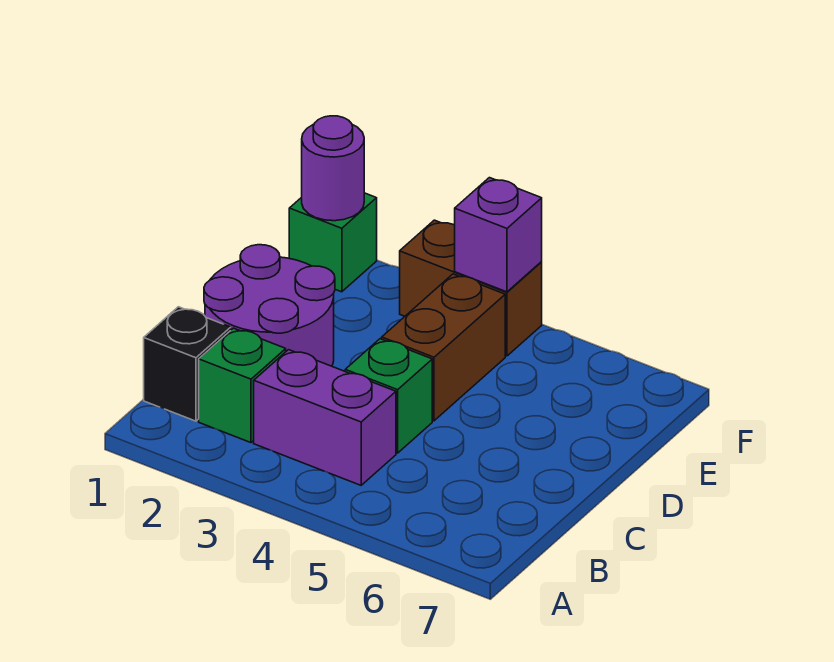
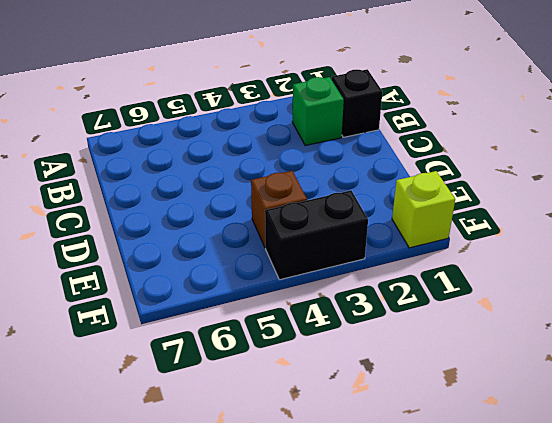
brown brick E4 level 1 -> brown brick D4:E4 level 1
lime brick F1 level 1 -> green brick F1 level 1
black brick F3:F4 level 1 -> brown brick F3:F4 level 1
none -> purple brick B3:B4 level 1
none -> purple round brick C1:D2 level 1

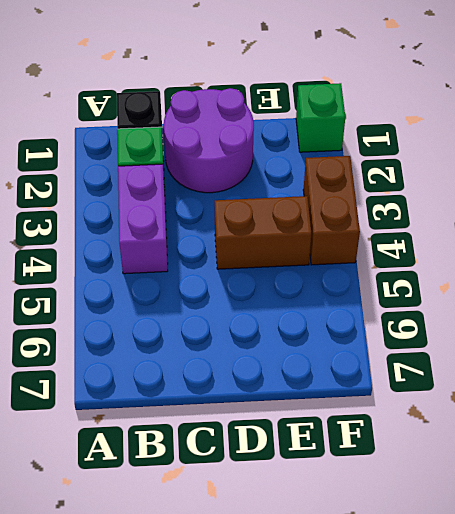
none -> green brick C4 level 1
none -> purple round brick F1 level 2

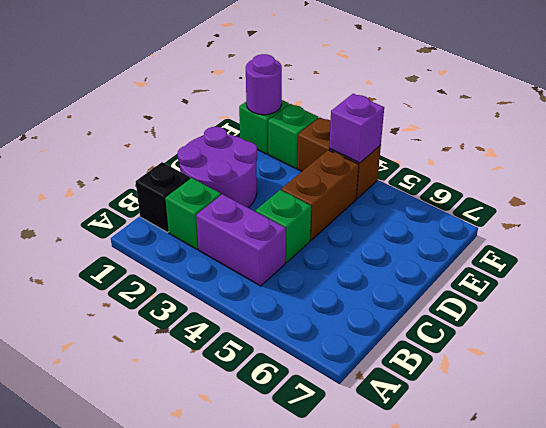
green brick F2 level 1 -> none

